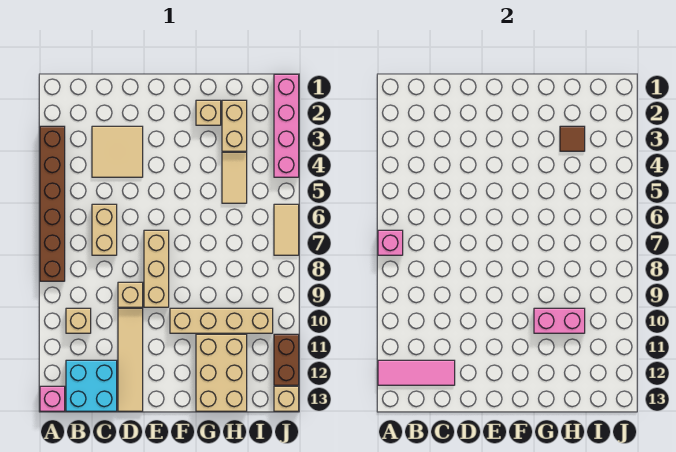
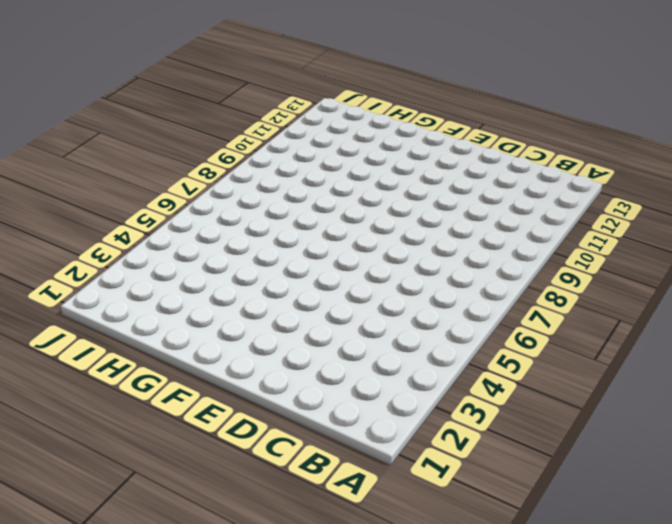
none -> brown brick A3:A8 level 1
none -> pink brick A13 level 1
none -> tan brick B10 level 1

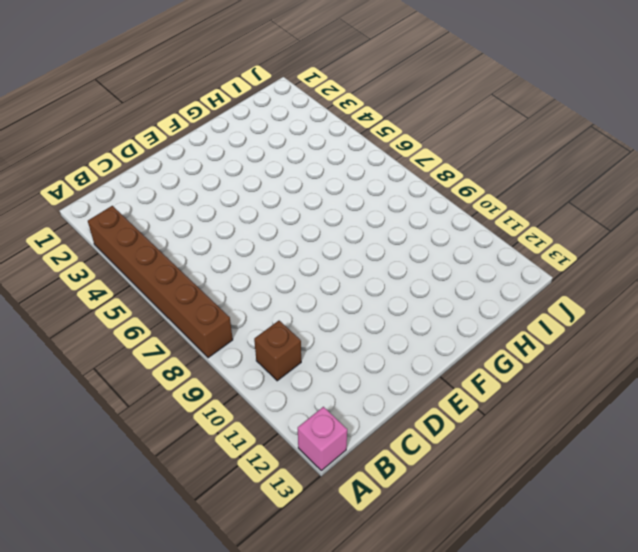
brown brick B10 level 1 -> tan brick B10 level 1
none -> cyan brick B12:C13 level 1
none -> tan tile C3:D4 level 1
none -> tan brick C6:C7 level 1

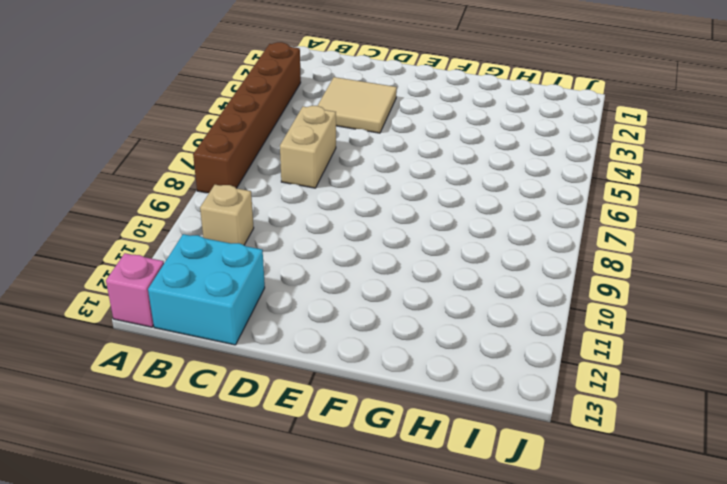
none -> tan brick D9 level 1
none -> tan tile D10:D13 level 1
none -> tan brick E7:E9 level 1

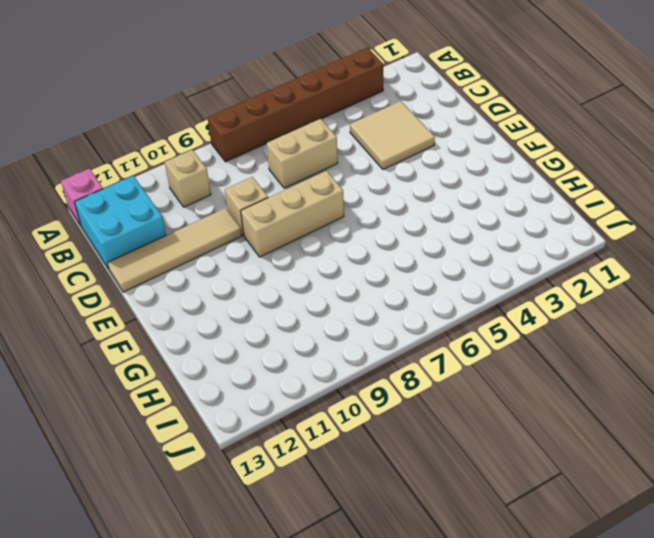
none -> tan brick F10:I10 level 1
none -> tan brick G2 level 1
none -> tan brick G11:H13 level 1

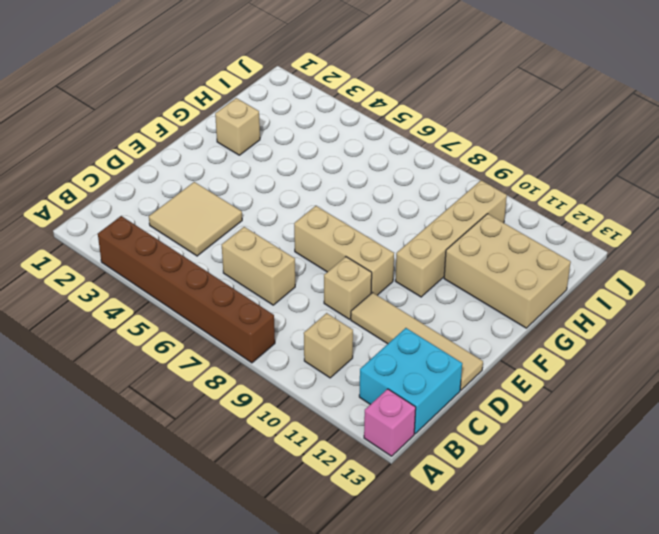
none -> tan brick H2:H3 level 1
none -> tan tile H4:H5 level 1
none -> pink brick J1:J4 level 1

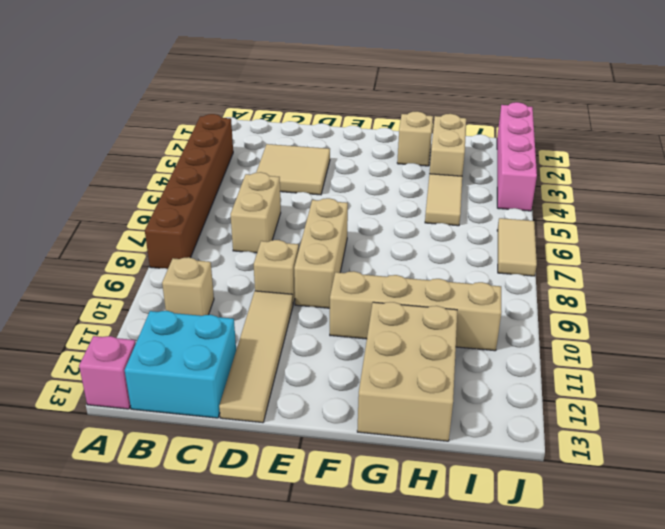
none -> brown brick J11:J12 level 1
none -> tan brick J13 level 1
none -> pink brick A7 level 2

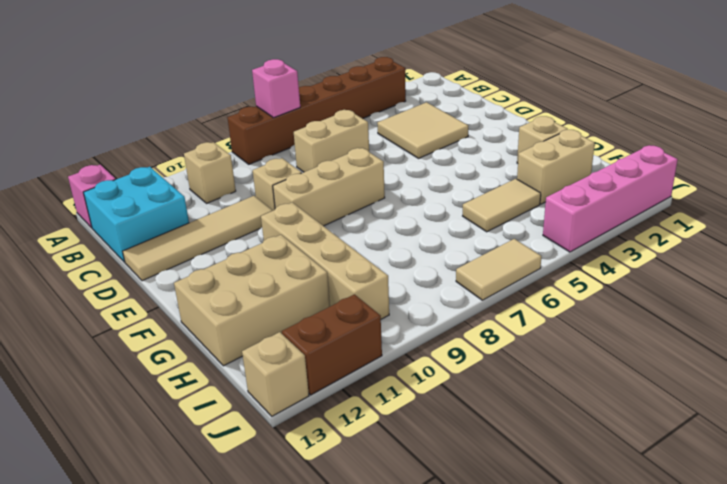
none -> pink tile A12:C12 level 2
none -> pink brick G10:H10 level 2
none -> brown tile H3 level 2

